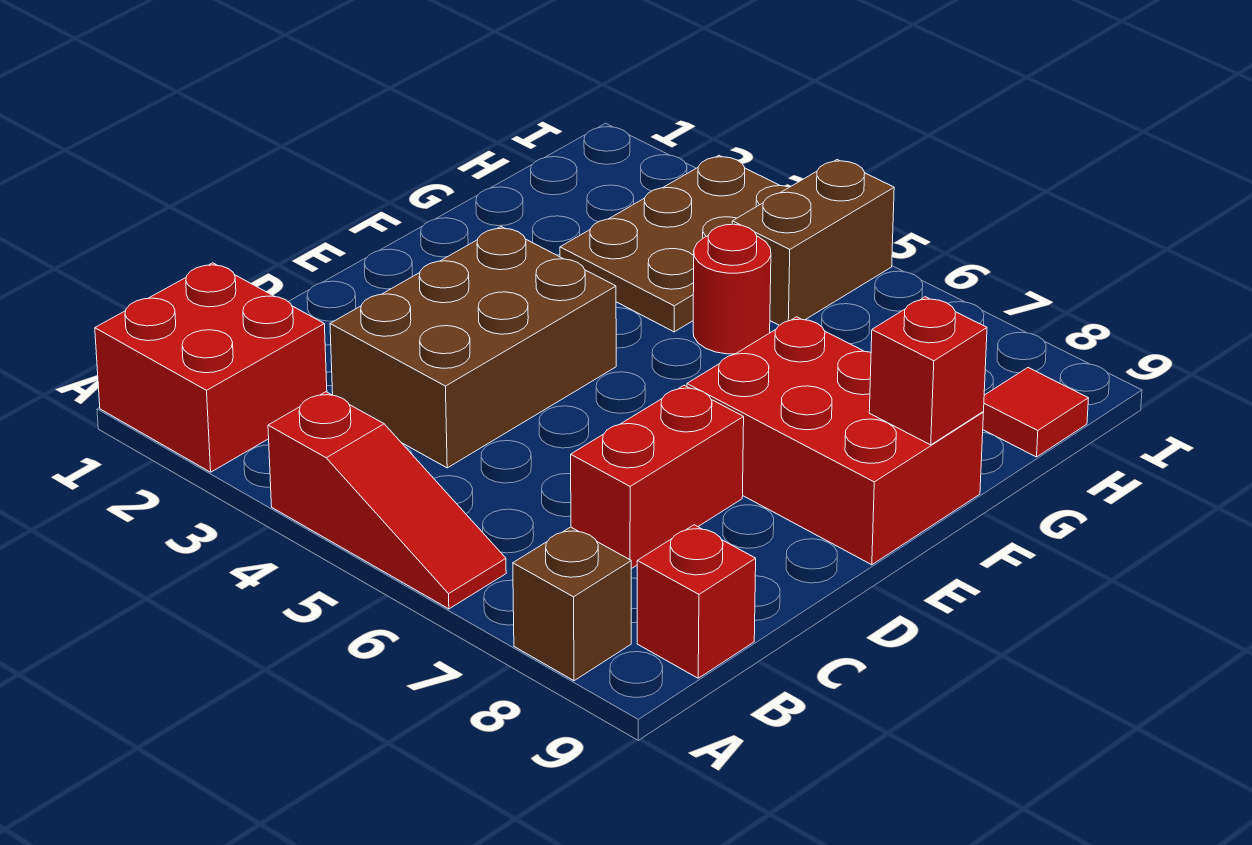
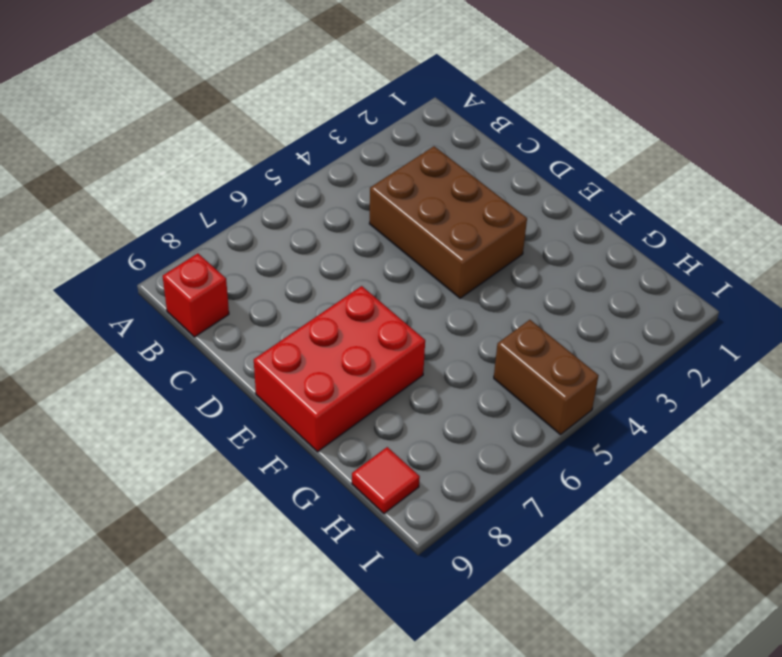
none -> red brick A1:B2 level 1
none -> red slope A4:A6 level 1 top 4
none -> brown brick A8 level 1

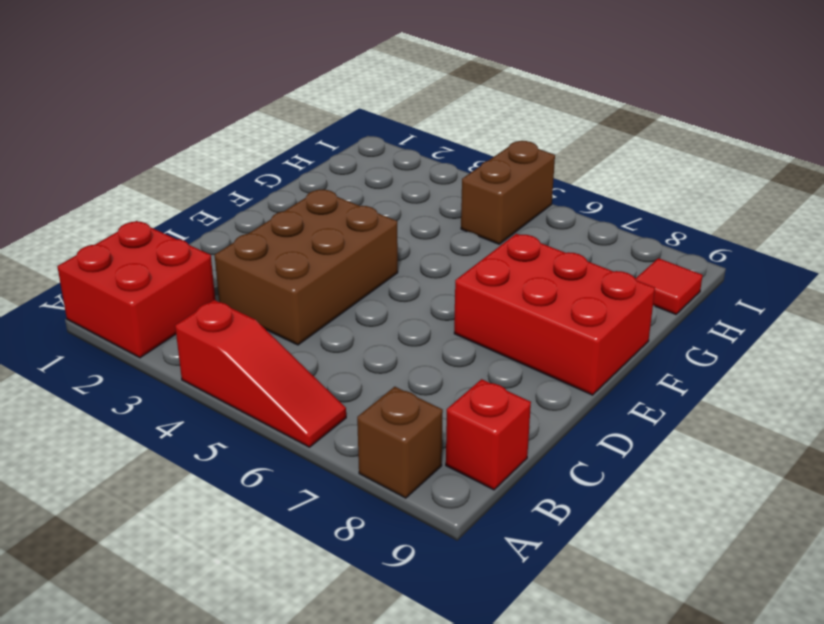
none -> red brick C7:D7 level 1
none -> brown plate G3:I4 level 1
none -> red round brick G5 level 1

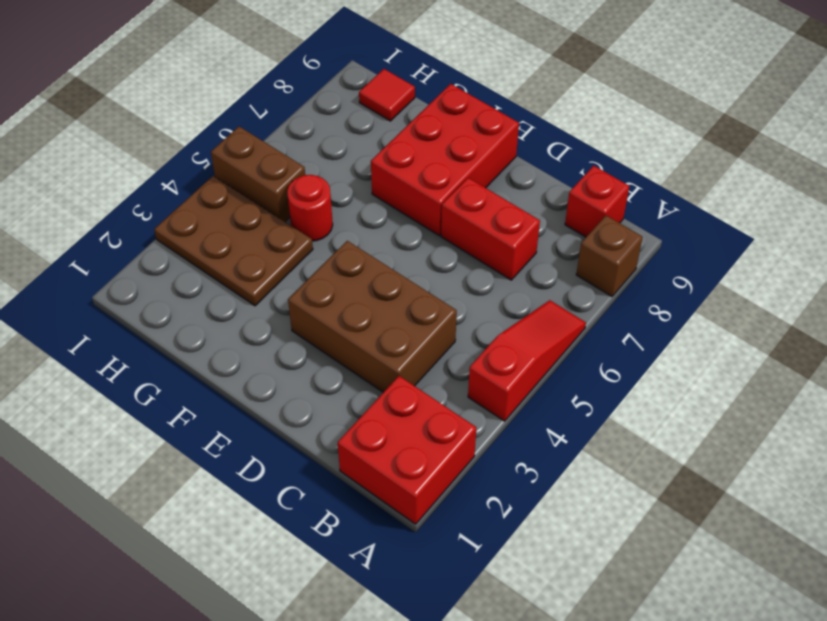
none -> red brick F9 level 2

